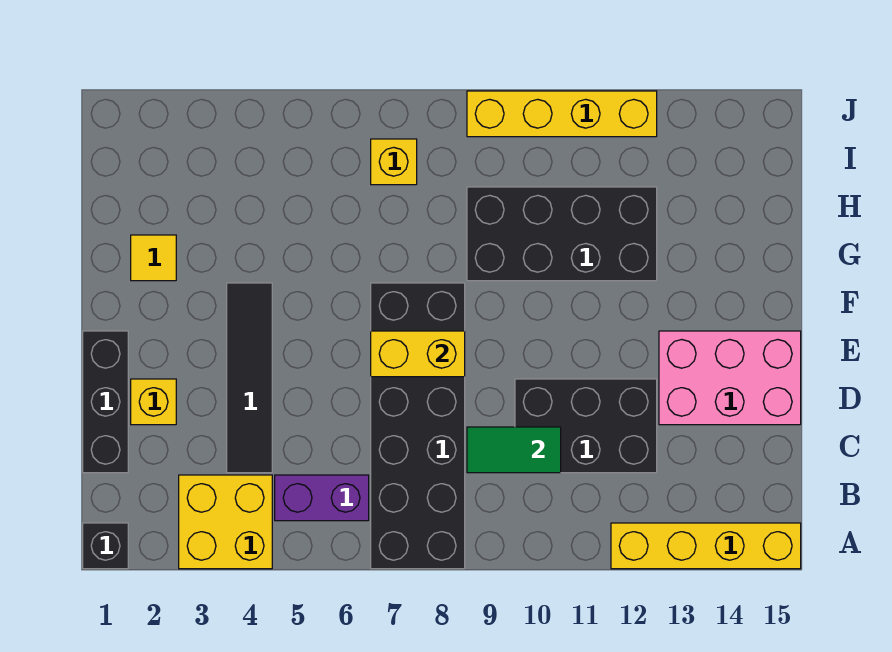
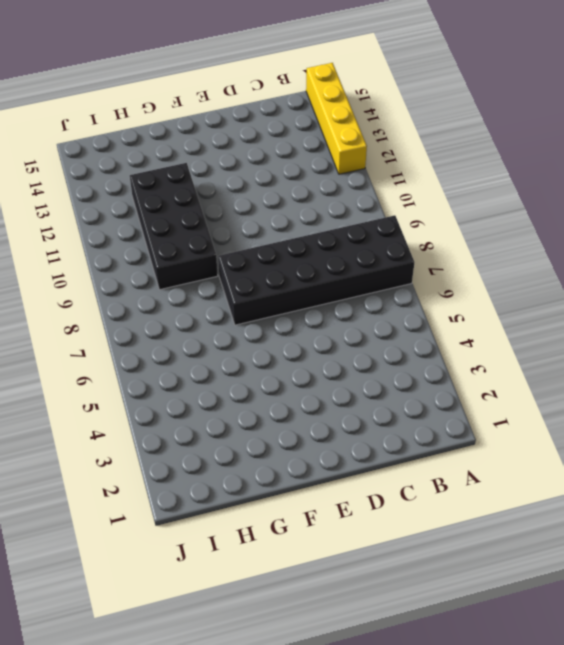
none -> black brick A1 level 1
none -> yellow brick A3:B4 level 1
none -> purple brick B5:B6 level 1

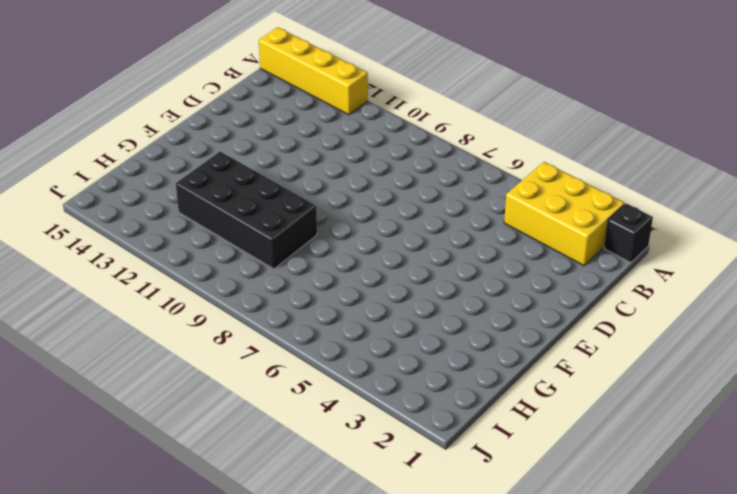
yellow brick A2:B4 level 1 -> yellow brick A3:B4 level 1
none -> black brick A7:F8 level 1
none -> purple brick B5:B6 level 1
none -> black brick C1:E1 level 1

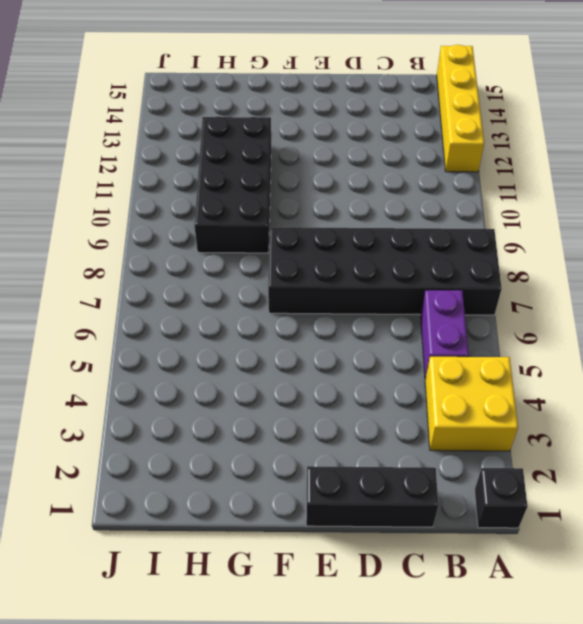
none -> black tile C4:F4 level 1
none -> black brick C10:D12 level 1
none -> yellow brick D2 level 1

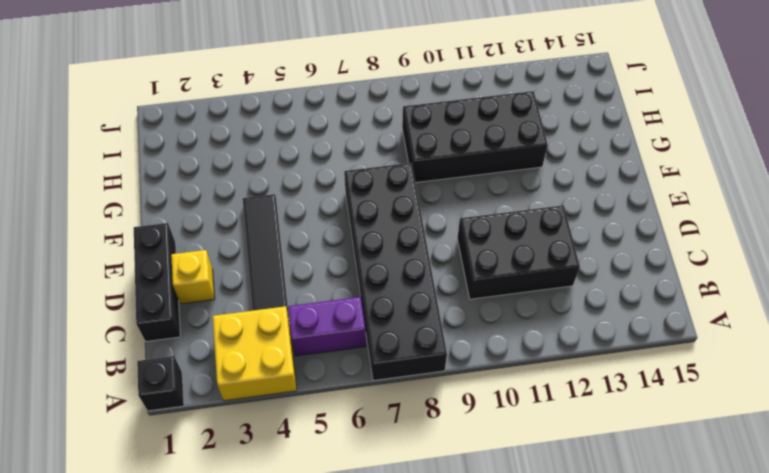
none -> yellow brick A12:A15 level 1
none -> pink brick D13:E15 level 1
none -> yellow tile G2 level 1

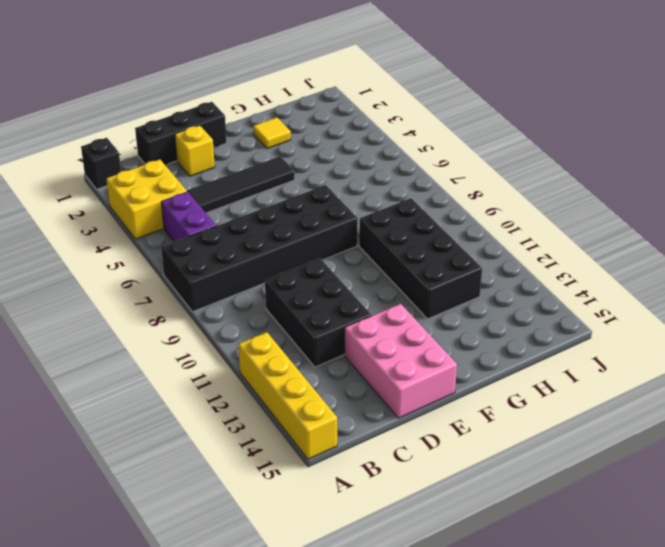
none -> yellow brick I7 level 1
none -> yellow brick J9:J12 level 1
none -> green tile C9:C10 level 2

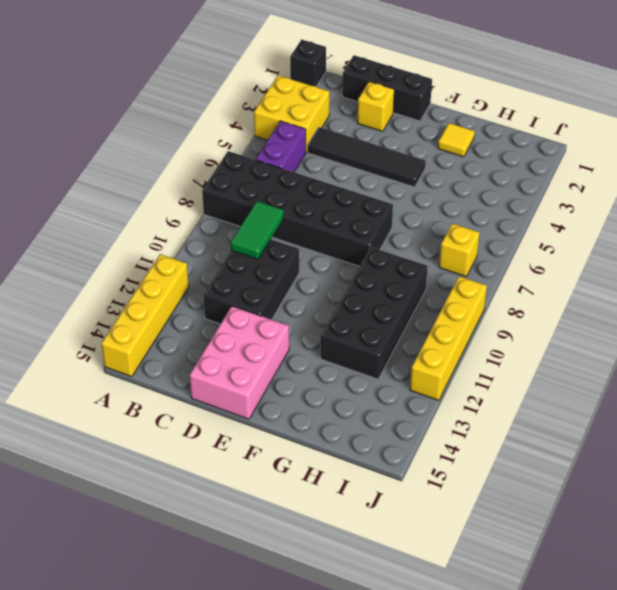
none -> yellow brick E7:E8 level 2

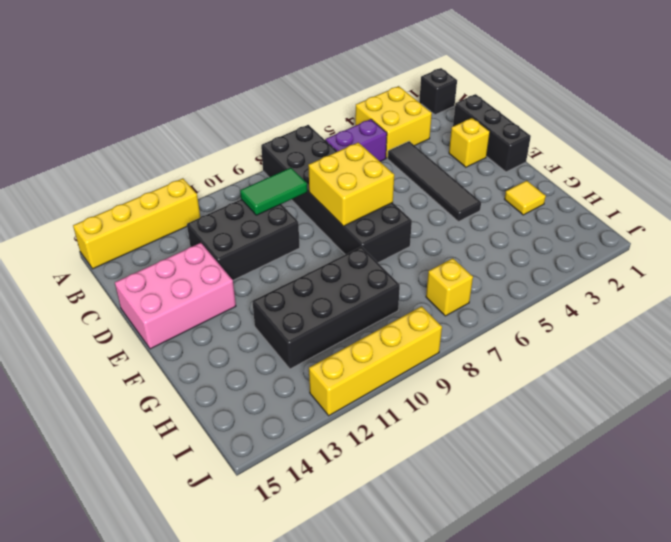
yellow brick D7:E8 level 2 -> yellow brick E7:E8 level 2

